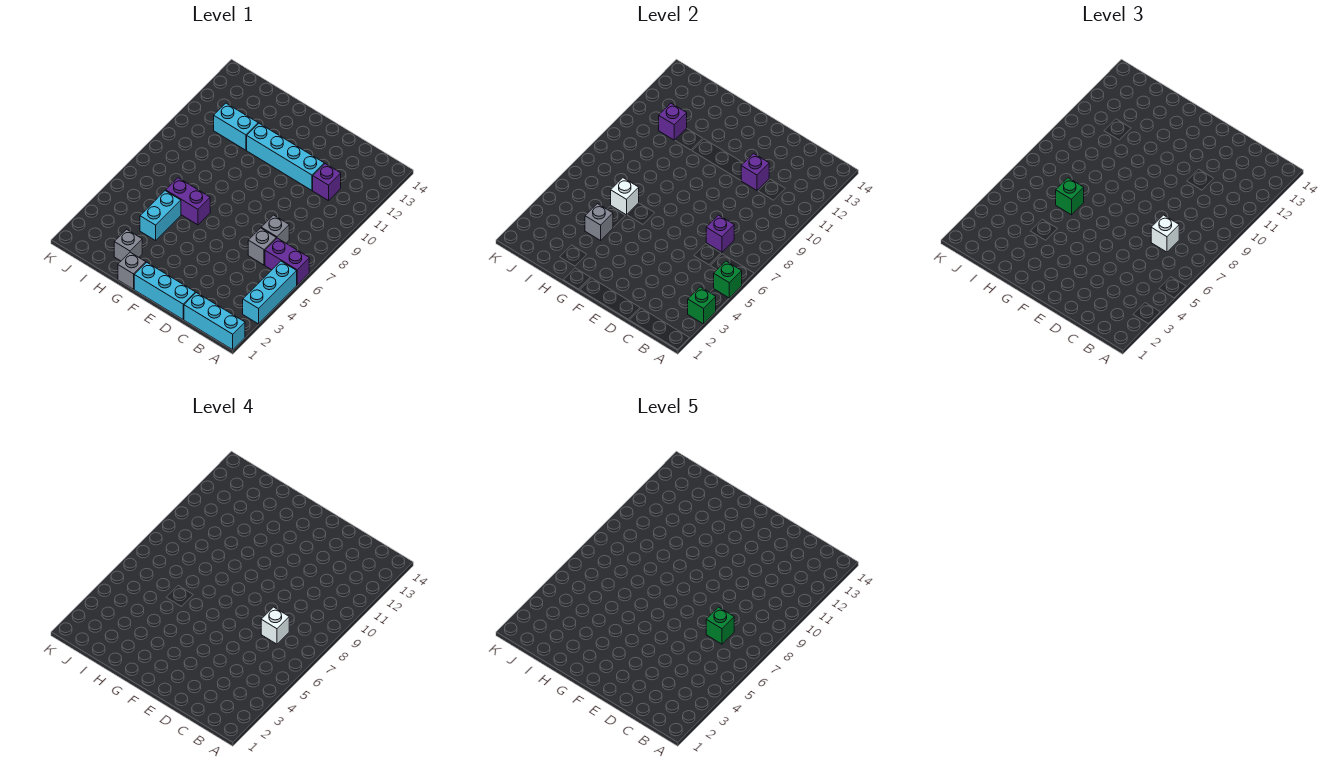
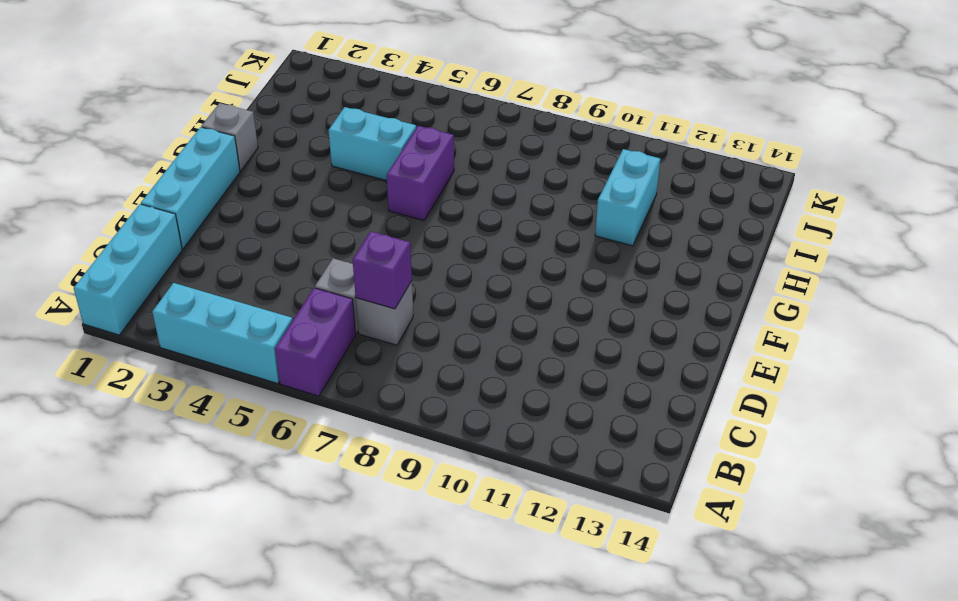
none -> purple brick C11 level 1
none -> cyan brick D11:G11 level 1
none -> grey brick H2 level 1

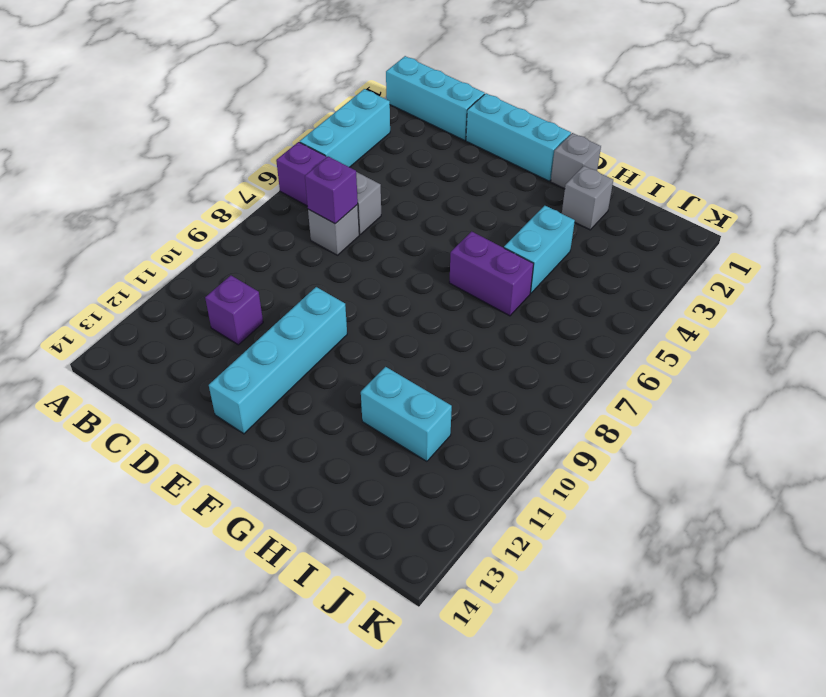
cyan brick E10:E13 level 1 -> cyan brick D11:G11 level 1
none -> green brick A3 level 2
none -> green brick A5 level 2
none -> purple brick D11 level 2

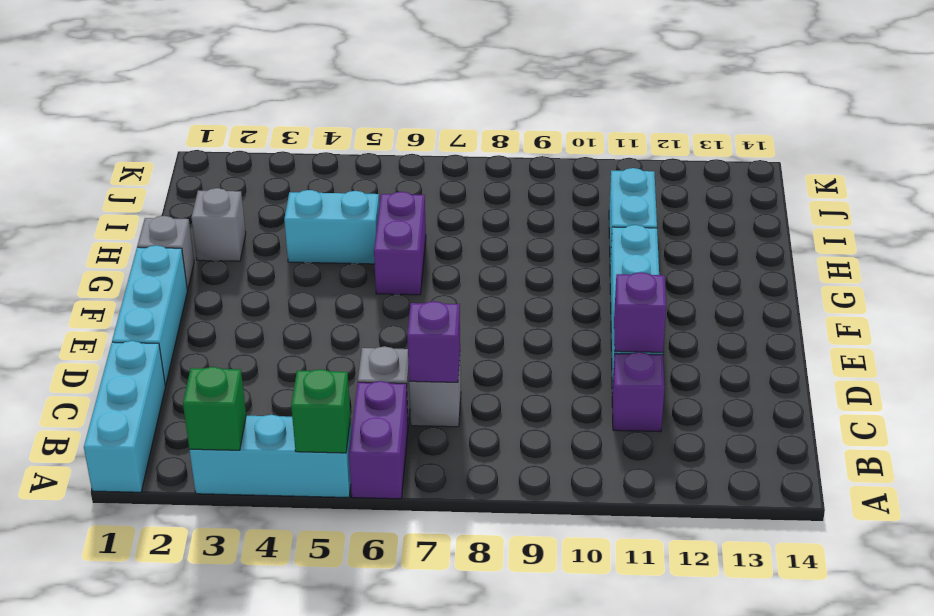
none -> grey brick H4 level 2
none -> white brick H6 level 2
none -> purple brick I11 level 2

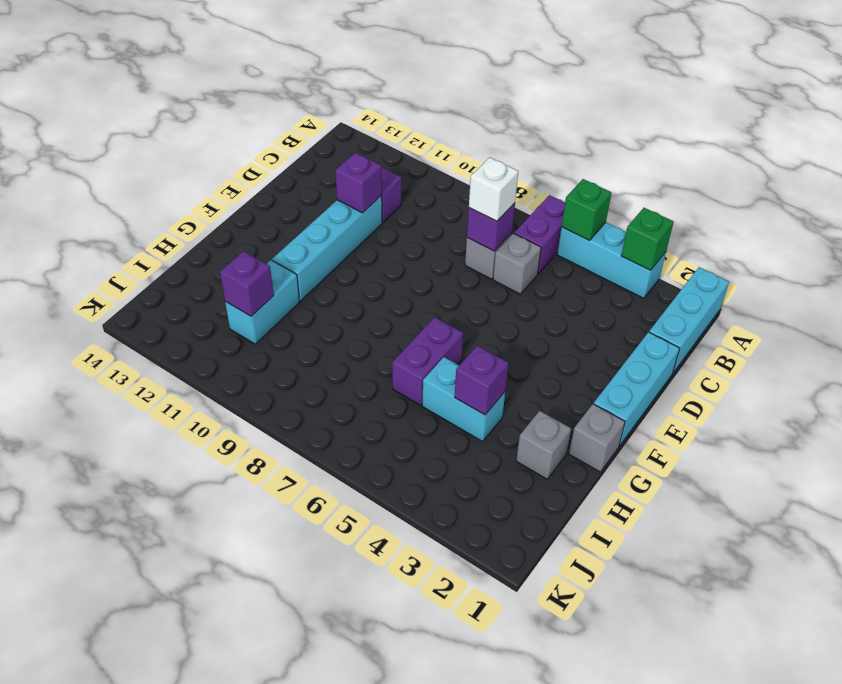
purple brick H4 level 2 -> grey brick H4 level 2
none -> white brick H6 level 2
none -> green brick H6 level 3
none -> white brick C7 level 4

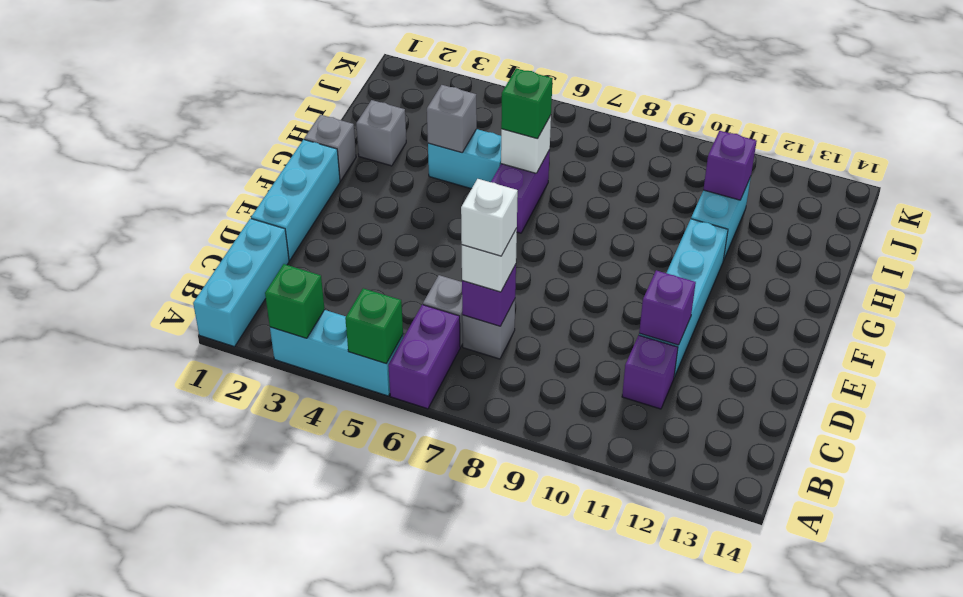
none -> green brick C7 level 5

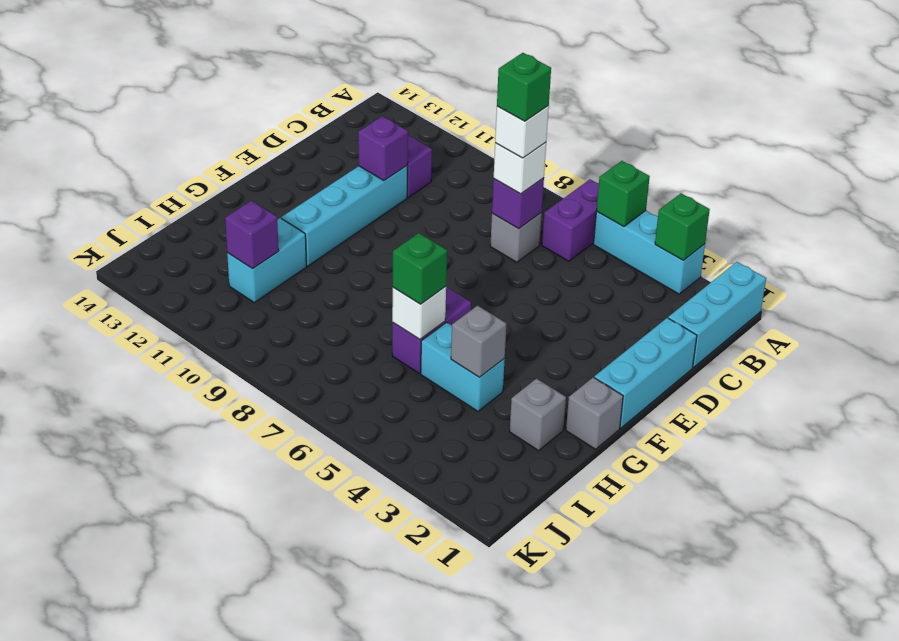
none -> grey brick C6 level 1

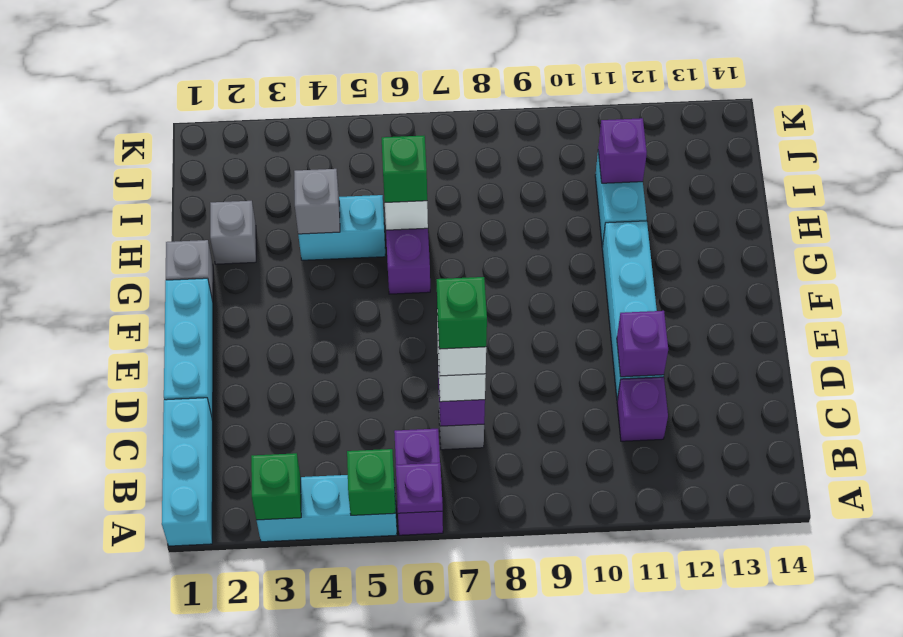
purple plate A6 level 2 -> none
none -> grey brick C6 level 1

